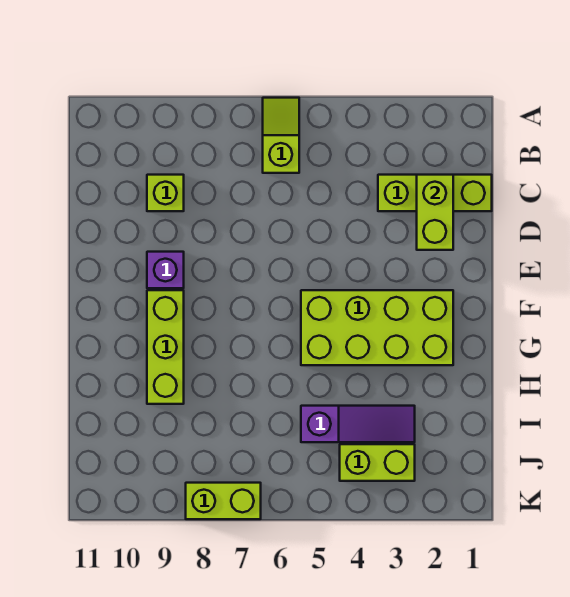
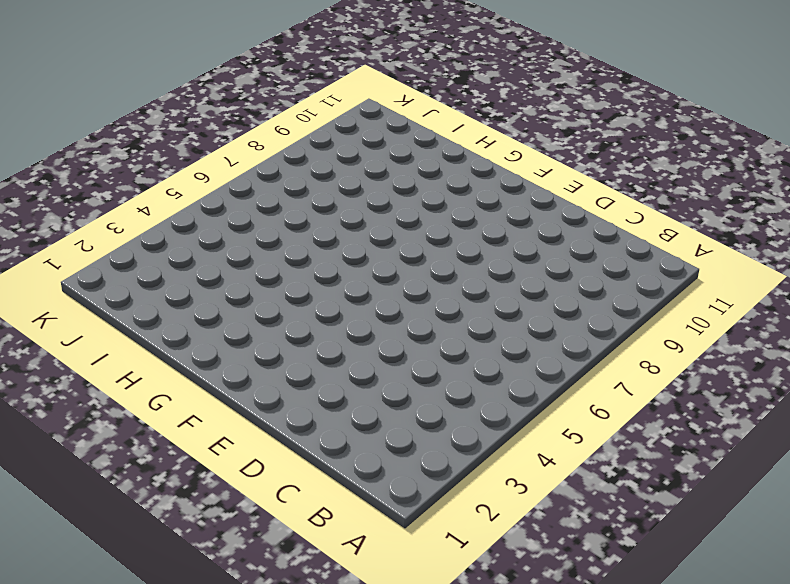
none -> lime slope A6:B6 level 1 top B
none -> lime brick C1:C3 level 1

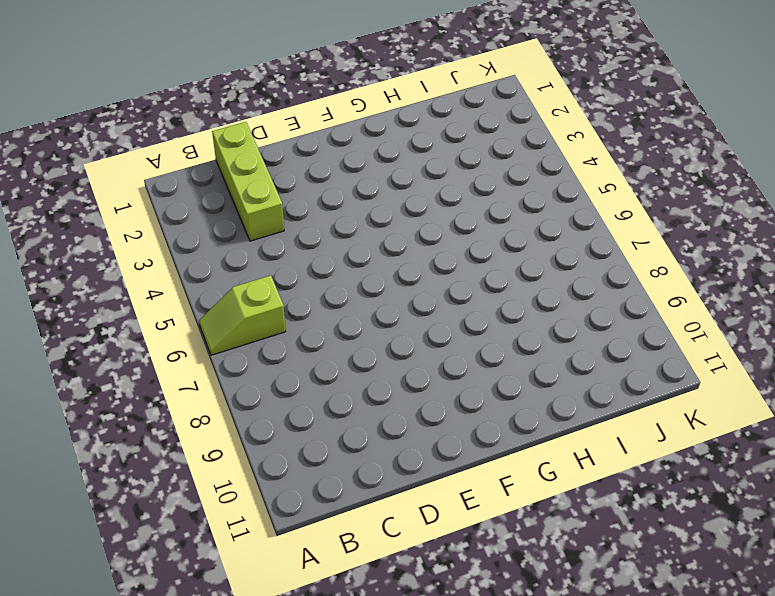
none -> lime brick C9 level 1
none -> purple brick E9 level 1

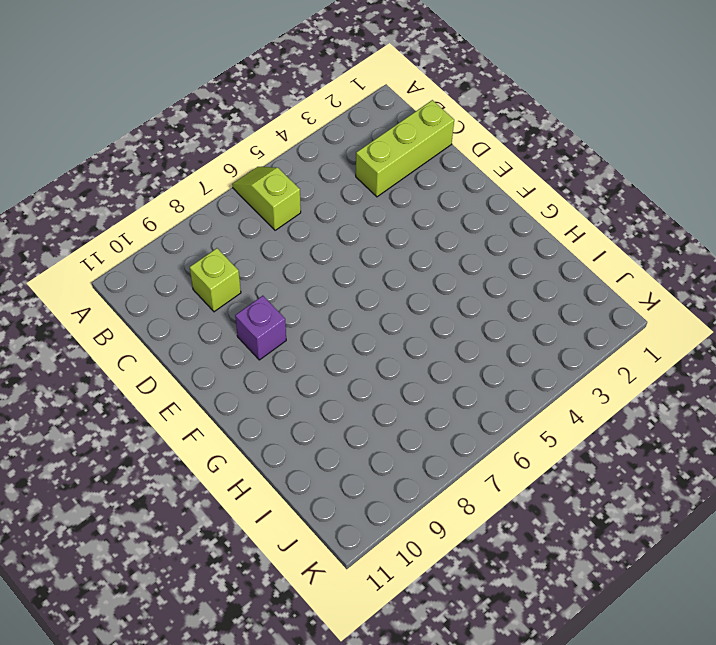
none -> lime brick F2:G5 level 1
none -> lime brick F9:H9 level 1

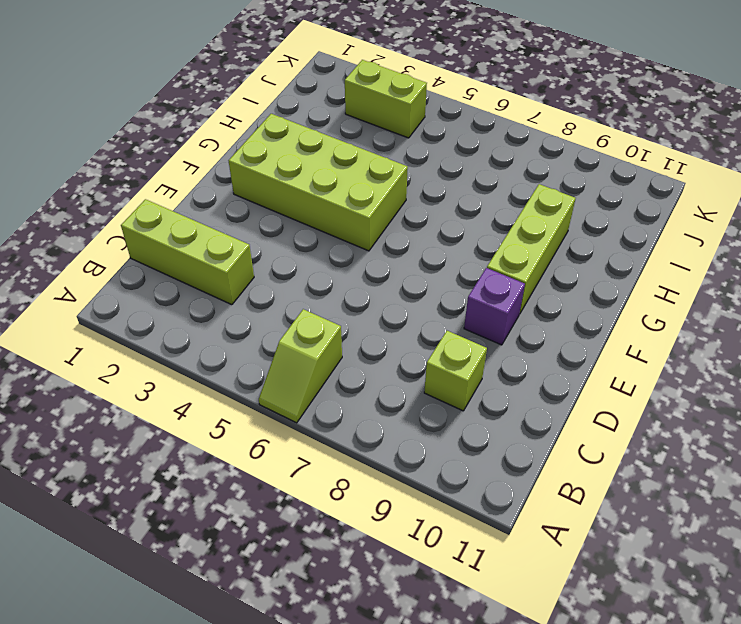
none -> purple slope I3:I5 level 1 top 5
none -> lime brick K7:K8 level 1

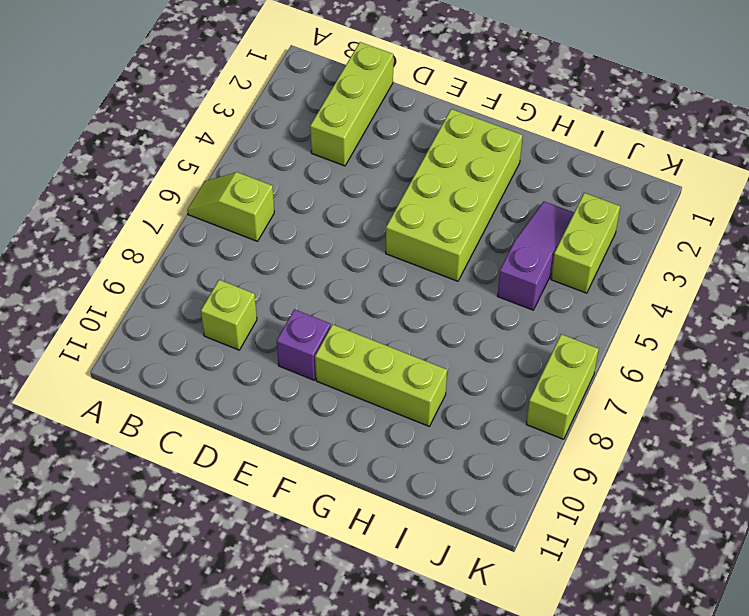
none -> lime brick C2:D2 level 2

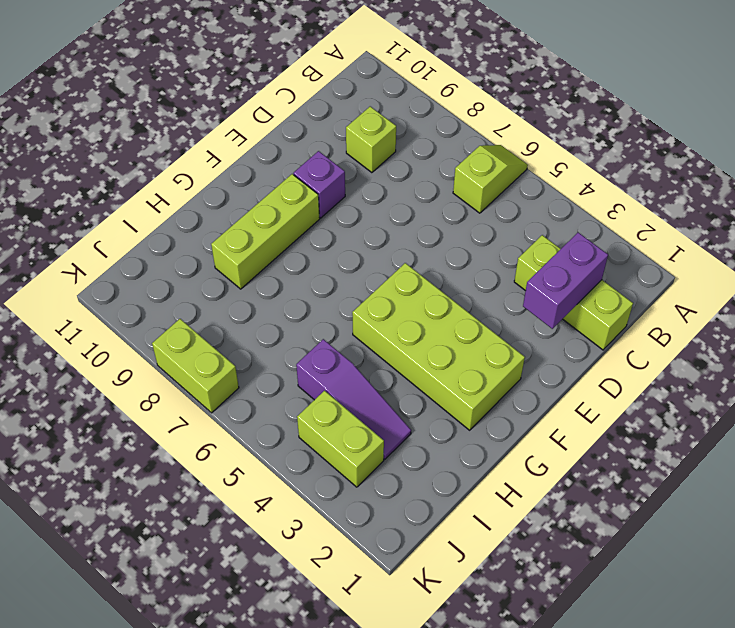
purple brick C2:D2 level 2 -> lime brick C2:D2 level 2

